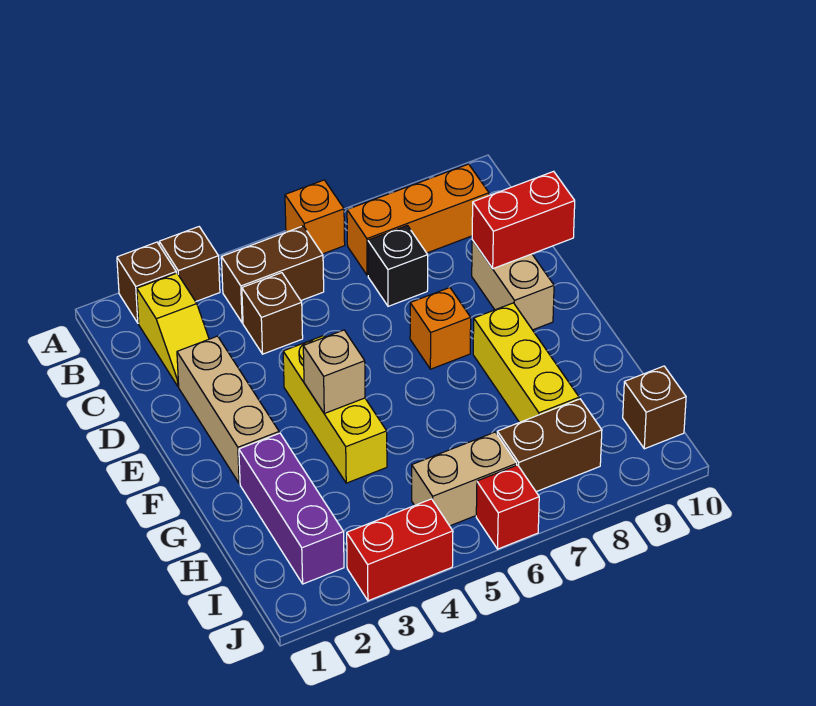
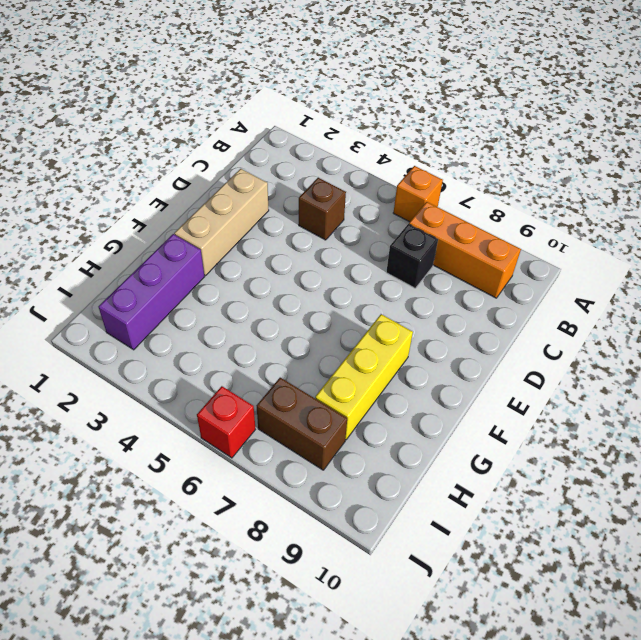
none -> brown brick A2 level 1
none -> brown brick A3 level 1
none -> yellow slope B2:C2 level 1 top B

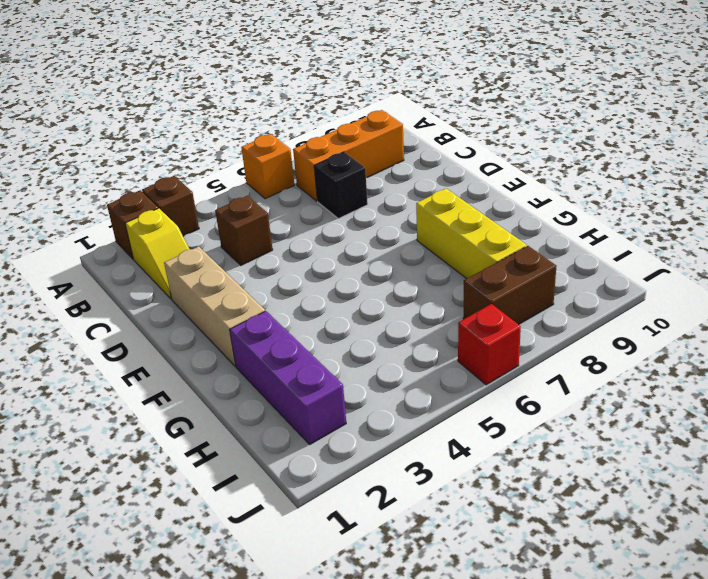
none -> brown brick B4:B5 level 1
none -> tan brick D9:E9 level 1
none -> yellow brick E4:G4 level 1

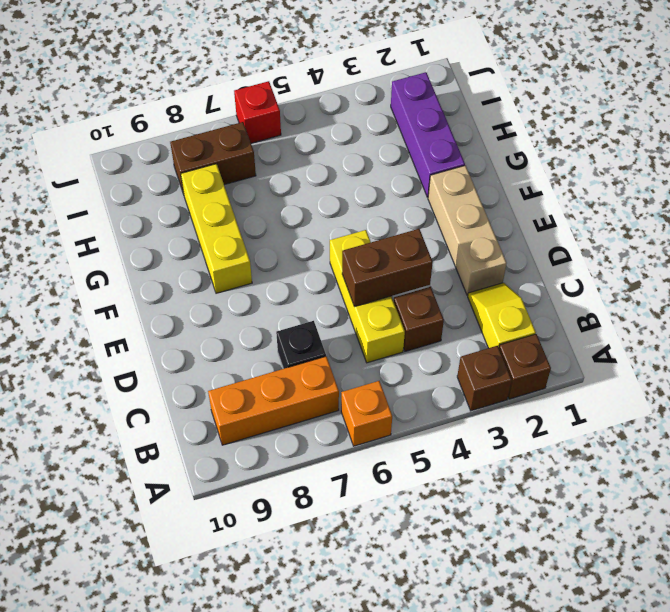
yellow brick C5:E5 level 1 -> yellow brick E4:G4 level 1
brown brick D4:D5 level 2 -> brown brick B4:B5 level 1
none -> tan brick D9:E9 level 1
none -> orange brick E7 level 1
none -> tan brick I5:I6 level 1

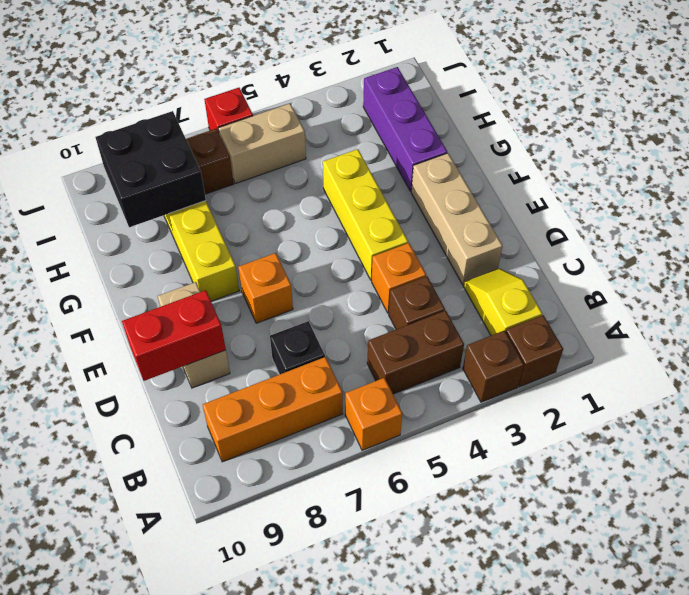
orange brick D4 level 1 -> none
black brick H8:I9 level 2 -> none
none -> brown brick I10 level 1
none -> red brick J3:J4 level 1
none -> tan brick F4 level 2

